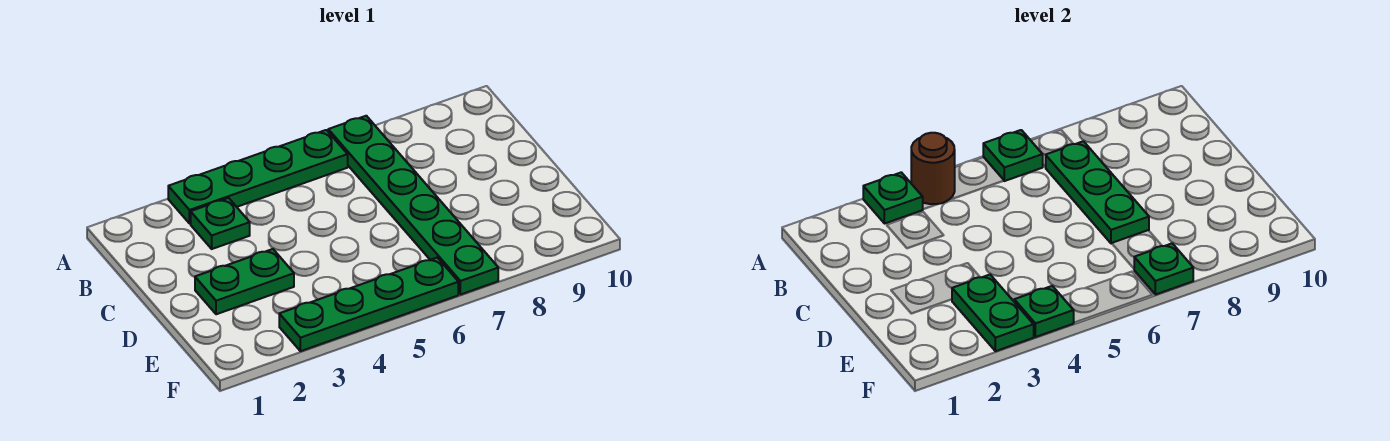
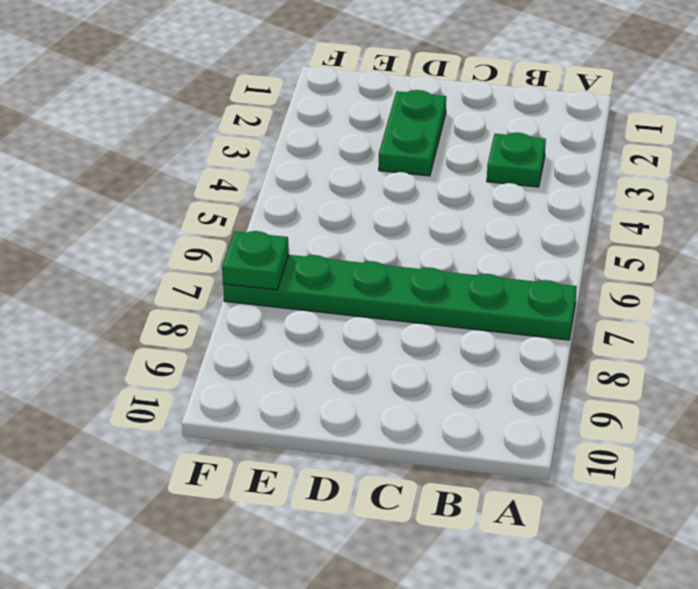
none -> green plate A3:A6 level 1
none -> green plate F3:F6 level 1
none -> green plate A3 level 2

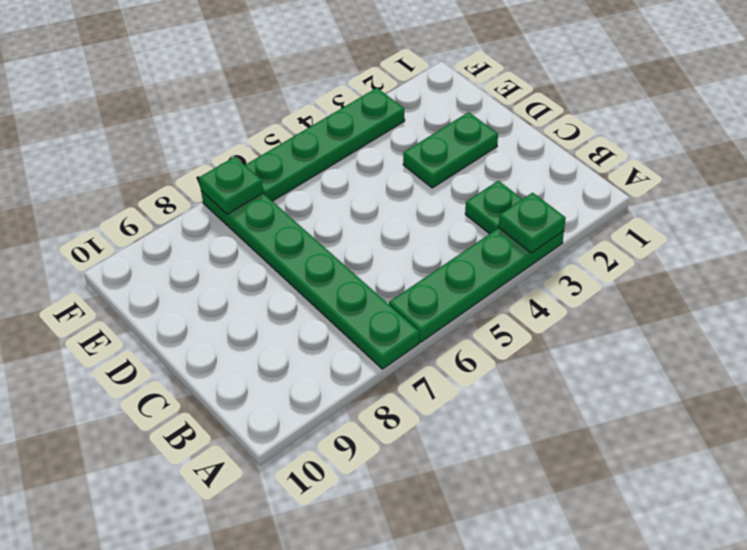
none -> brown round brick A4 level 2
none -> green plate A6 level 2
none -> green plate B7:D7 level 2

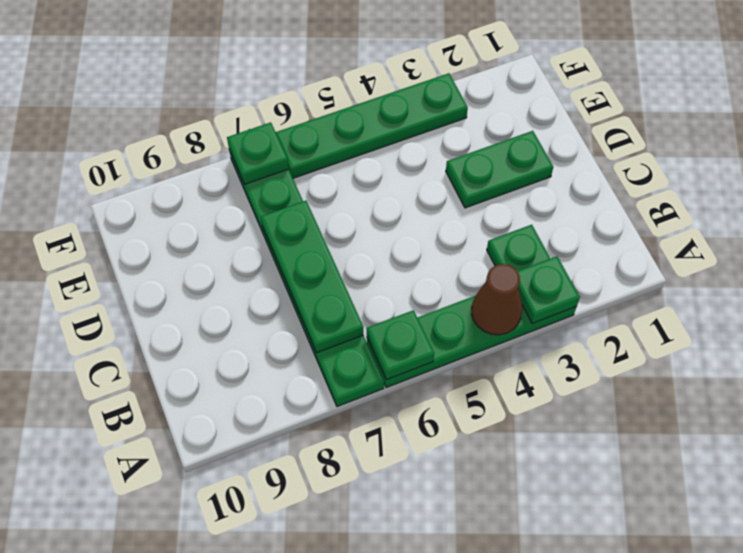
brown cone A4 level 2 -> brown round brick A4 level 2
none -> green plate E3:F3 level 2
none -> green plate F4 level 2

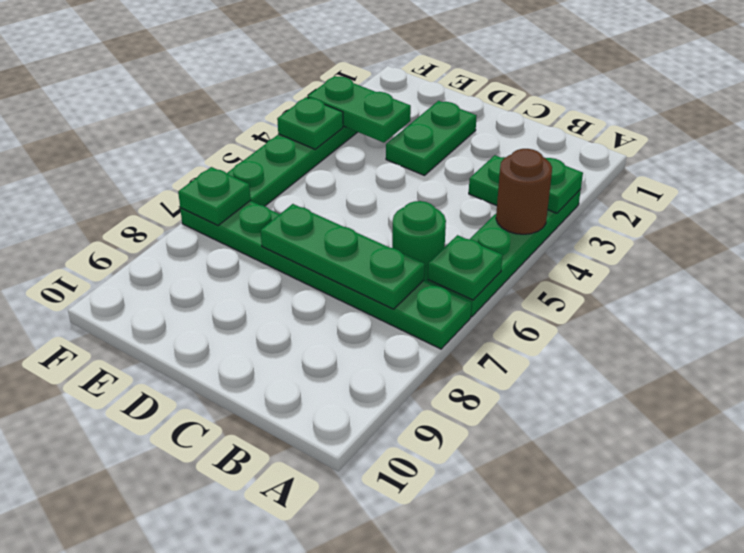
green round brick B6 level 1 -> none

